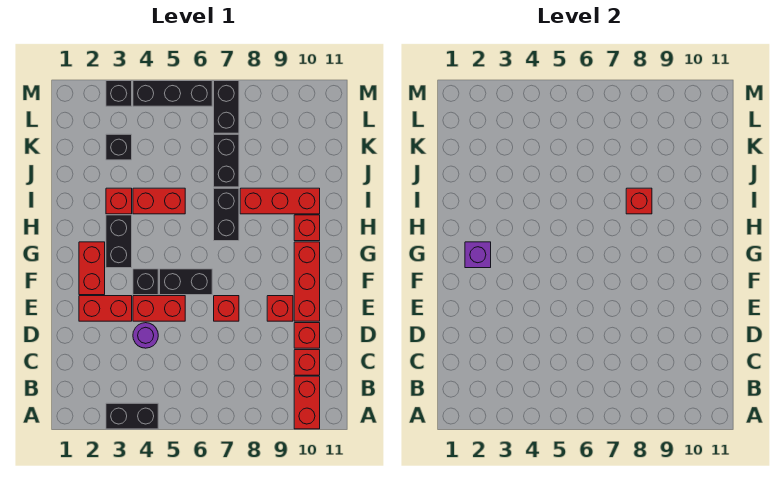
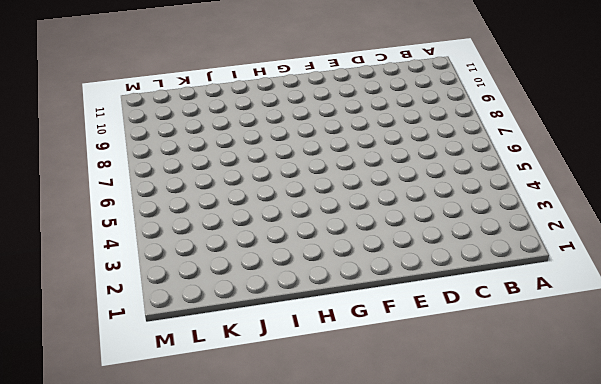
none -> black brick A3:A4 level 1
none -> red brick A10:B10 level 1
none -> red brick C10 level 1

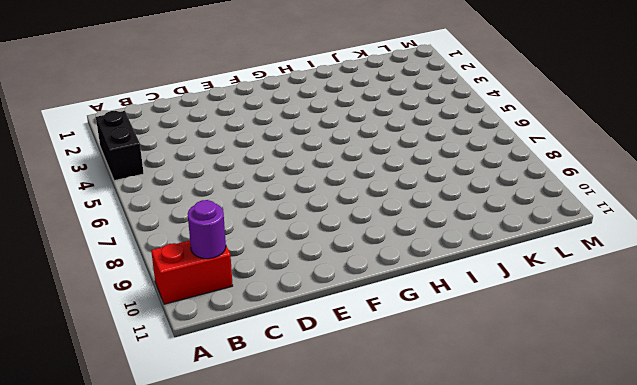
purple round brick B10 level 2 -> purple round brick D4 level 1
none -> red brick C10 level 1
none -> red brick D10 level 1
none -> red brick E2:E3 level 1

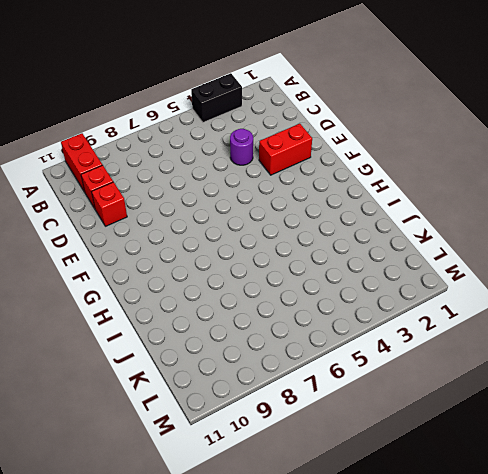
none -> red brick E4:E5 level 1
none -> red brick E7 level 1
none -> red brick E9 level 1

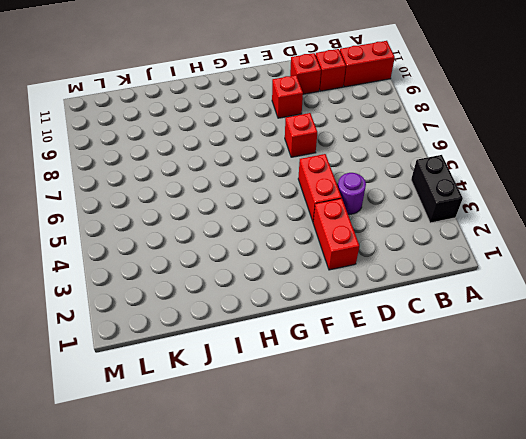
none -> red brick E10:G10 level 1
none -> red brick F2:G2 level 1
none -> black brick F4 level 1

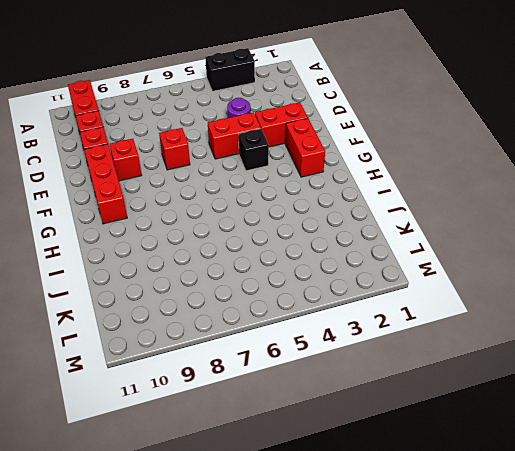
none -> black brick F5:F6 level 1
none -> black brick G3:H3 level 1
none -> black brick H7:I7 level 1

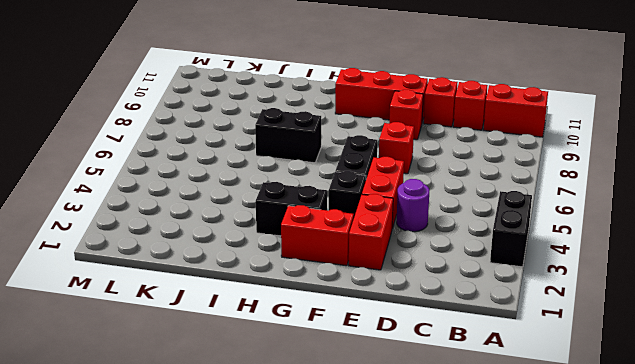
none -> red brick H10 level 1
none -> red brick I3 level 1
none -> red brick I4:I5 level 1

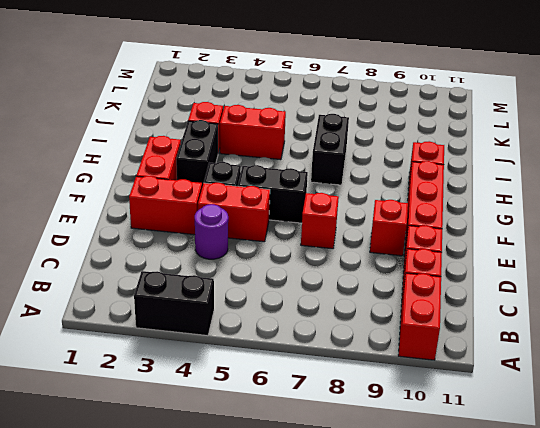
none -> red brick I8:I10 level 1
none -> black brick J7:K7 level 1
none -> black brick K3 level 1

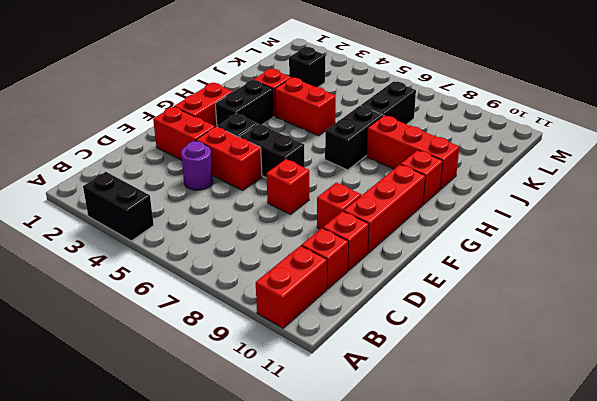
none -> black brick L7:M7 level 1
none -> black brick M3 level 1
none -> black brick M4:M6 level 1

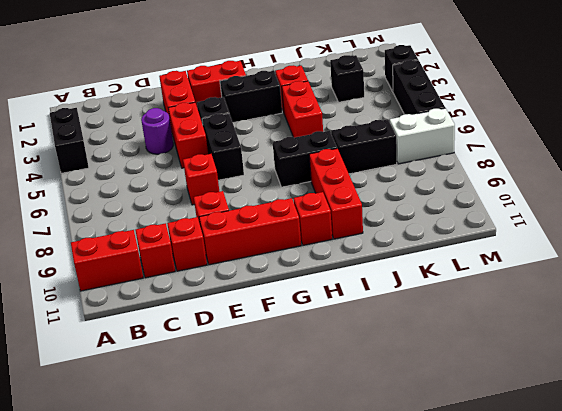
white brick L7:M7 level 1 -> black brick L7:M7 level 1
none -> purple brick G2 level 2
none -> red brick I8 level 2

